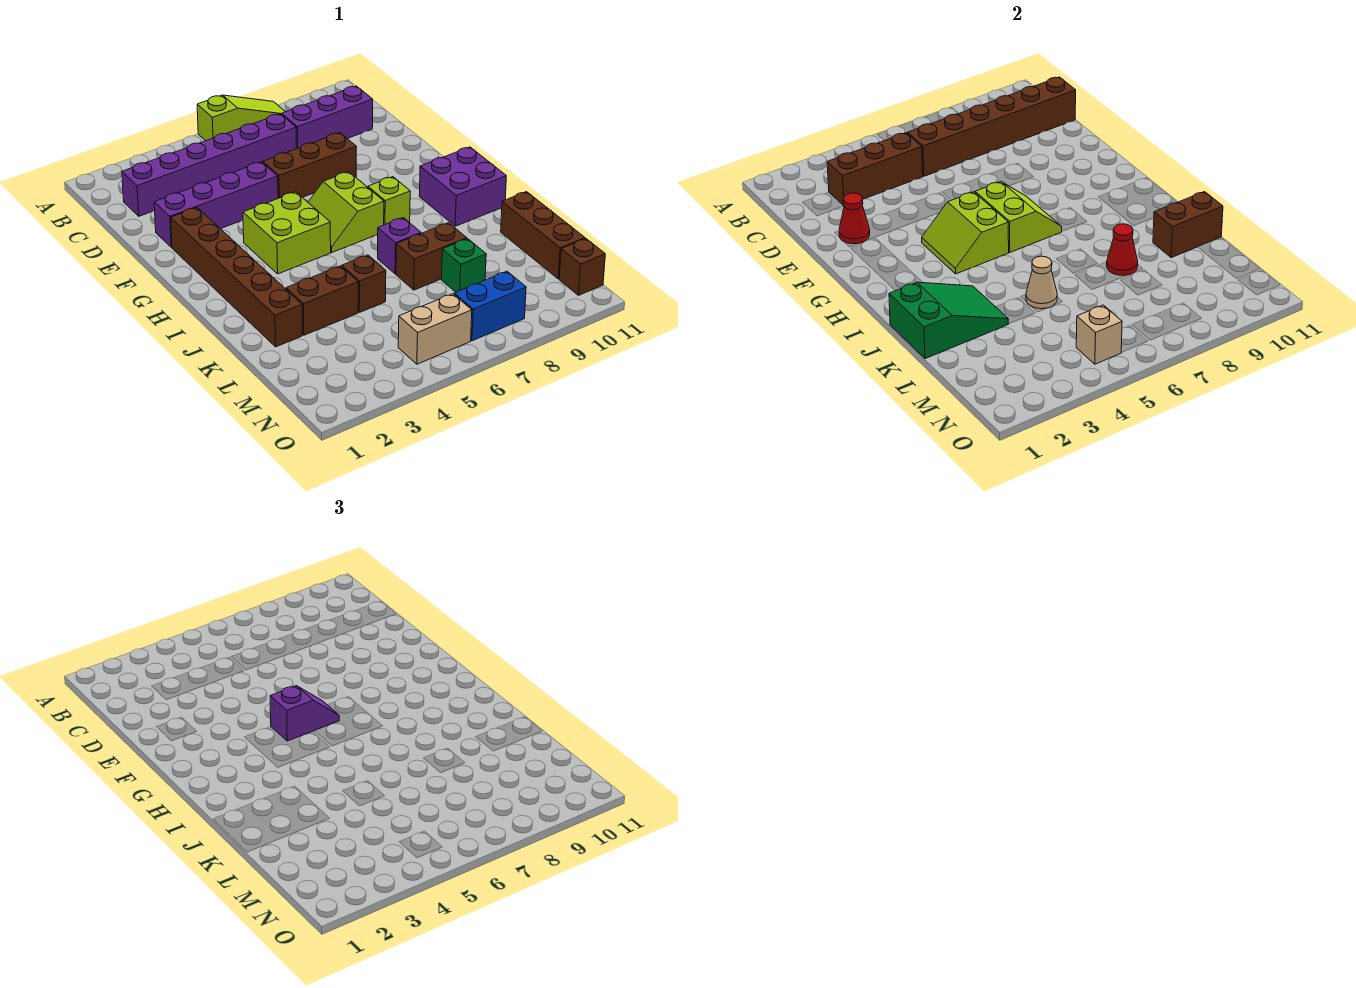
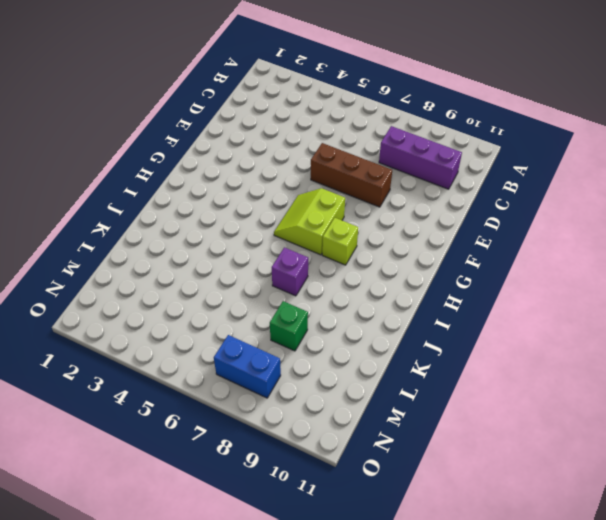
none -> lime slope A6:A8 level 1 top 6
none -> purple brick C2:C7 level 1
none -> purple brick E2:E5 level 1
none -> brown brick F2:K2 level 1

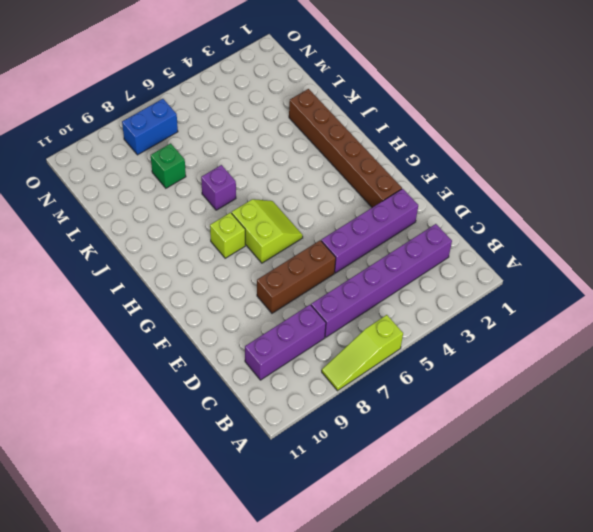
none -> lime brick G4:H5 level 1
none -> purple brick H10:I11 level 1
none -> brown brick K3:K4 level 1
none -> brown brick K5 level 1

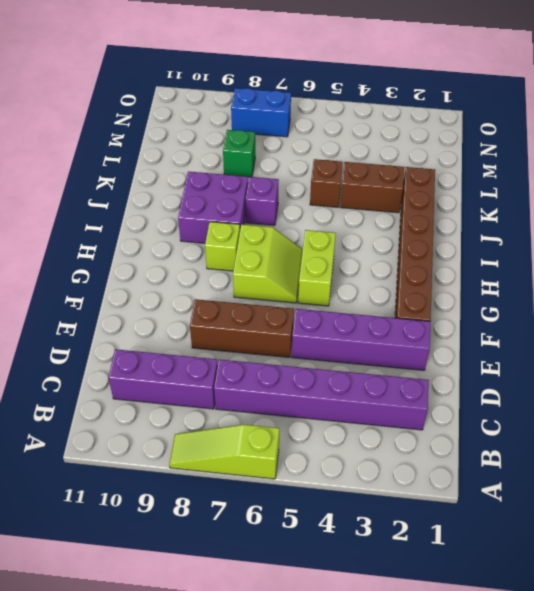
lime brick G5:H5 level 1 -> lime brick G4:H5 level 1
purple brick I8:J9 level 1 -> purple brick H10:I11 level 1
none -> brown brick K7:K8 level 1
none -> brown brick K11:M11 level 1
none -> tan brick N5:N6 level 1
none -> brown brick N11 level 1

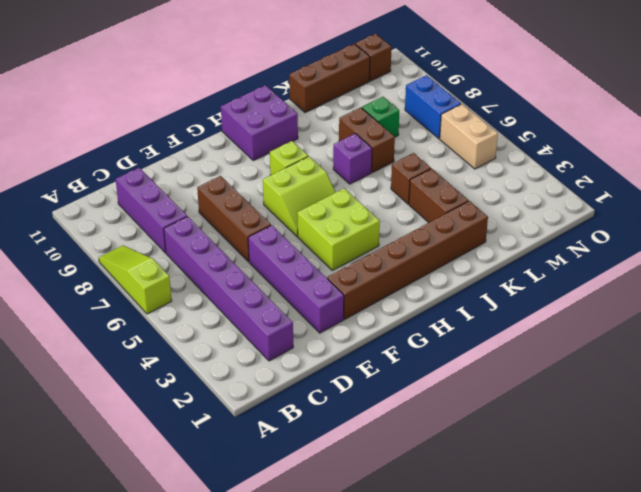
none -> brown brick C3:C5 level 2
none -> brown brick C6:C11 level 2
none -> red cone E2 level 2
none -> lime slope G4:H5 level 2 top 5

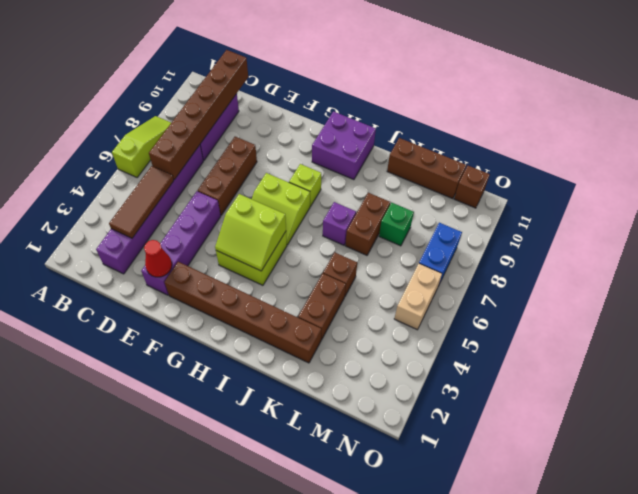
brown tile C3:C5 level 2 -> brown brick C3:C5 level 2
none -> lime slope G6:H7 level 2 top 6
none -> green slope J1:K3 level 2 top 1
none -> tan cone K5 level 2
none -> red cone K8 level 2

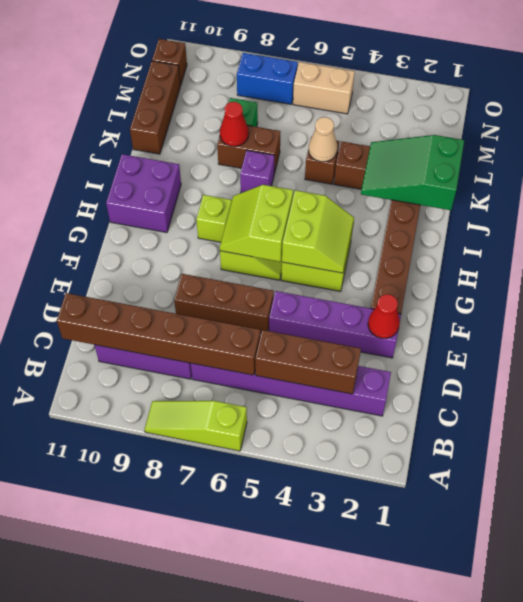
none -> brown brick K10:K11 level 2
none -> tan brick N5 level 2
none -> purple slope G5:G6 level 3 top 5

